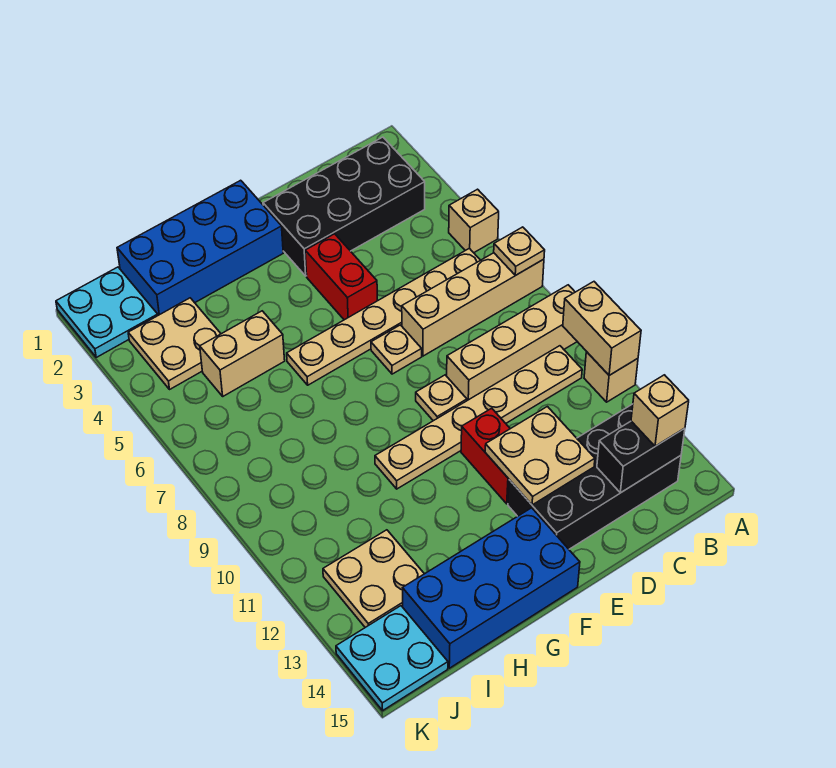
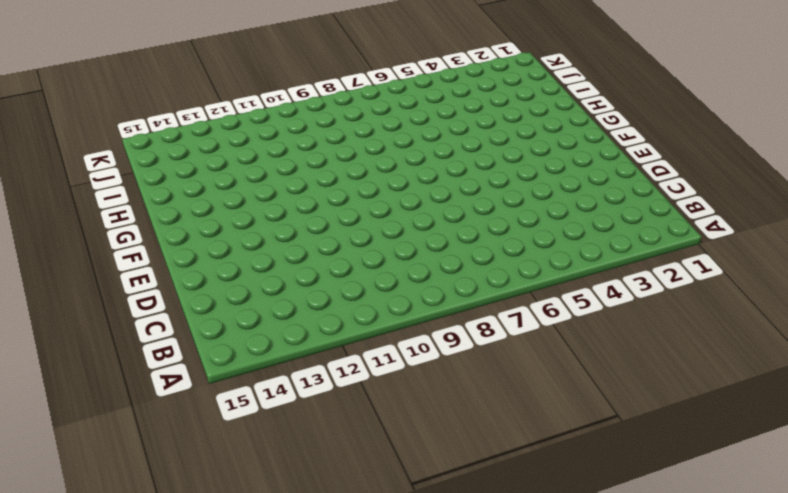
none -> tan brick A5 level 1
none -> tan brick A7:D7 level 1
none -> tan brick A9:D9 level 1

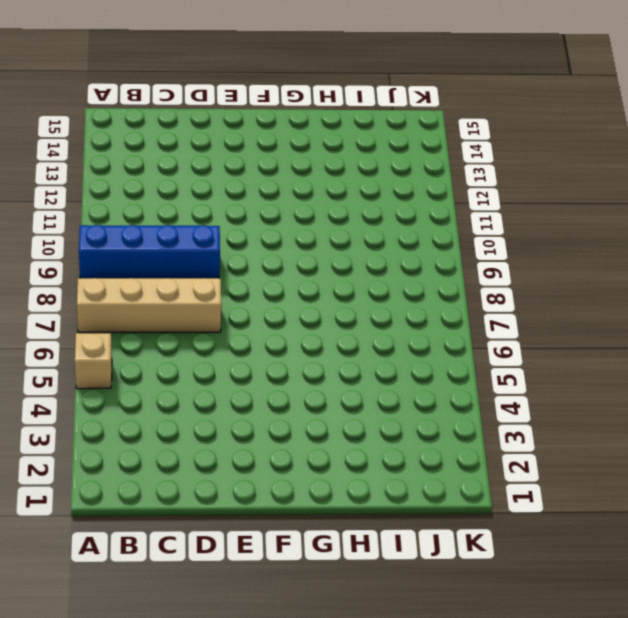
blue brick A9:D9 level 1 -> tan brick A9:D9 level 1
none -> tan brick A11 level 1
none -> black brick B2:E3 level 1
none -> tan plate B6:G6 level 1

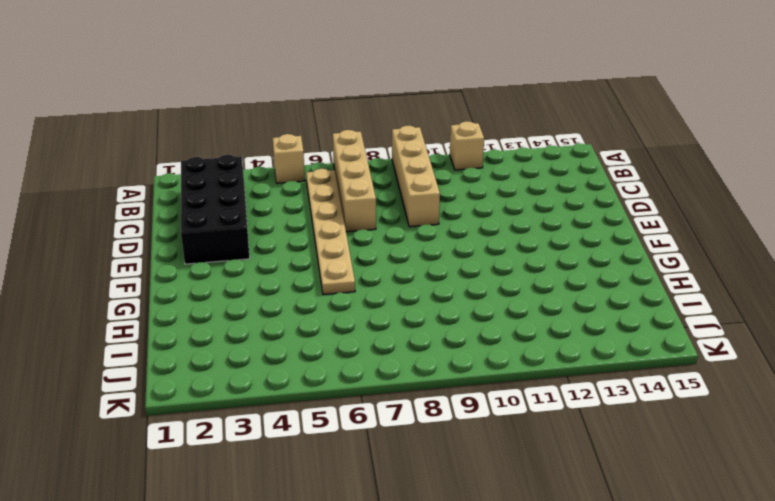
none -> tan plate B10:G10 level 1
none -> black brick B13:E14 level 1
none -> red brick E4:E5 level 1

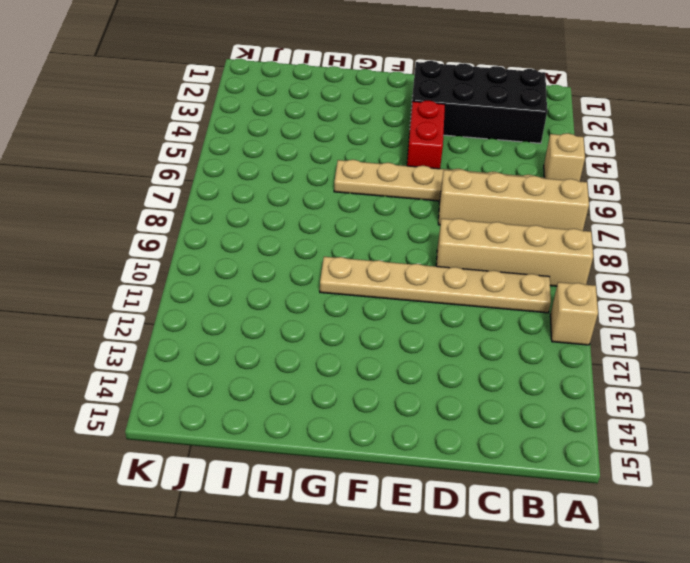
none -> black brick B13:E14 level 1
none -> tan plate E7 level 1
none -> tan plate E9 level 1

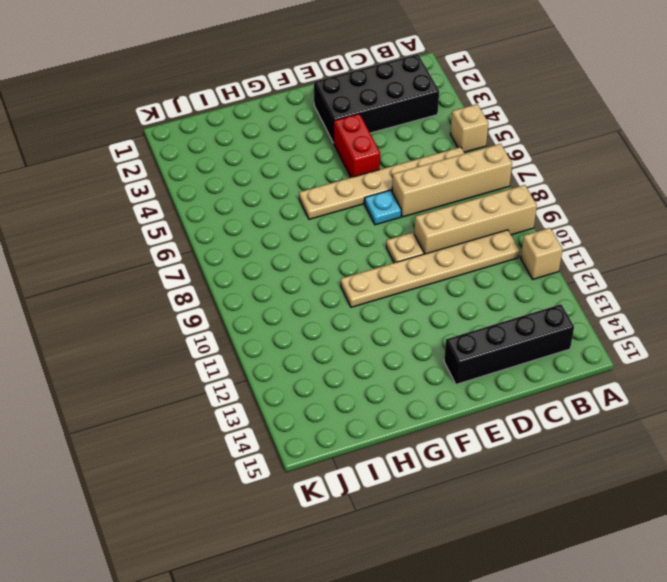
black brick B14:E14 level 1 -> black brick B13:E14 level 1
cyan plate E7 level 1 -> tan plate E7 level 1
none -> red brick E11:E12 level 1
none -> blue brick F1:I2 level 1
none -> blue brick F14:I15 level 1

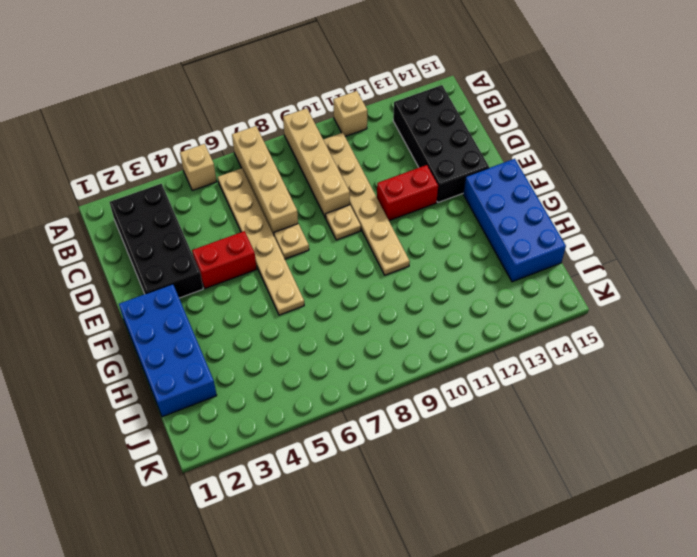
none -> tan brick H5:I5 level 1
none -> tan plate I3:J4 level 1
none -> tan plate I12:J13 level 1

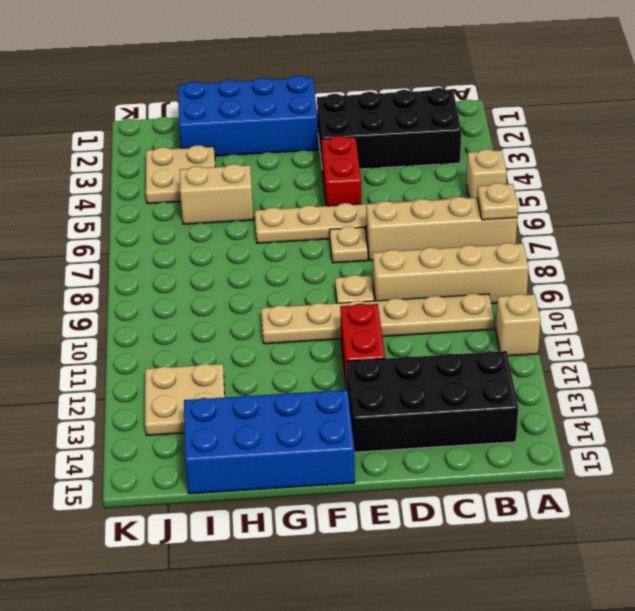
none -> cyan plate J1:K2 level 1
none -> cyan plate J14:K15 level 1
none -> tan brick A10:A11 level 2

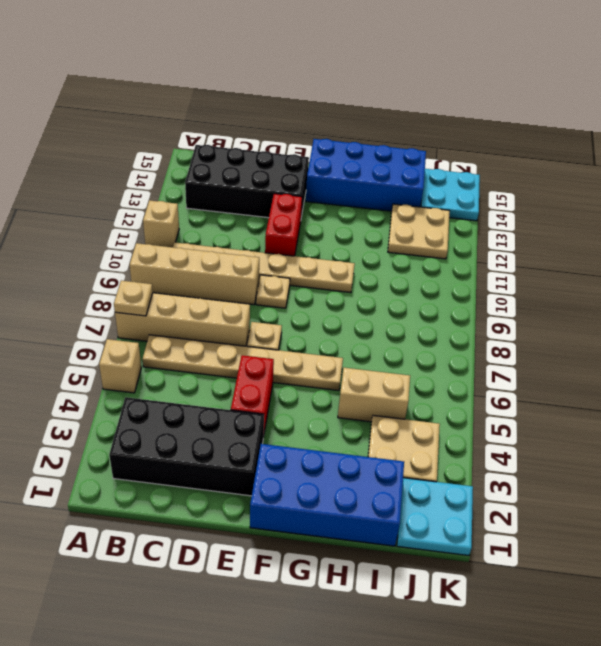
none -> tan brick A10:A11 level 2
none -> black brick B14:C14 level 2
none -> tan plate D12:E13 level 2

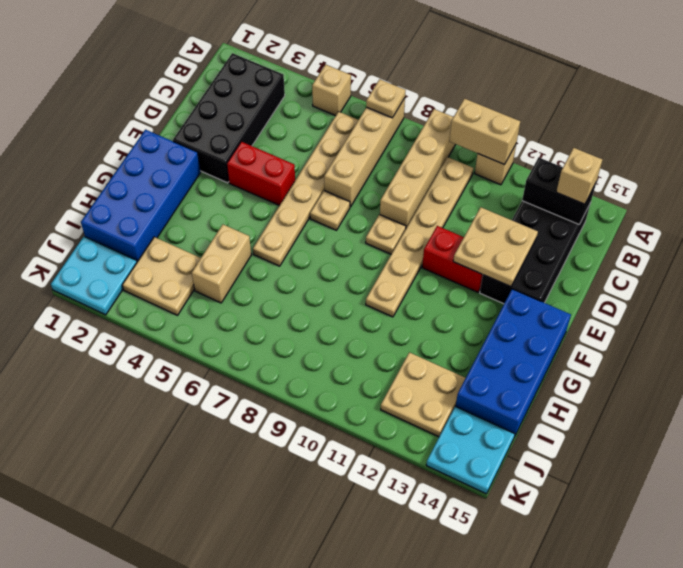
black brick B13:B14 level 2 -> black brick B14:C14 level 2

